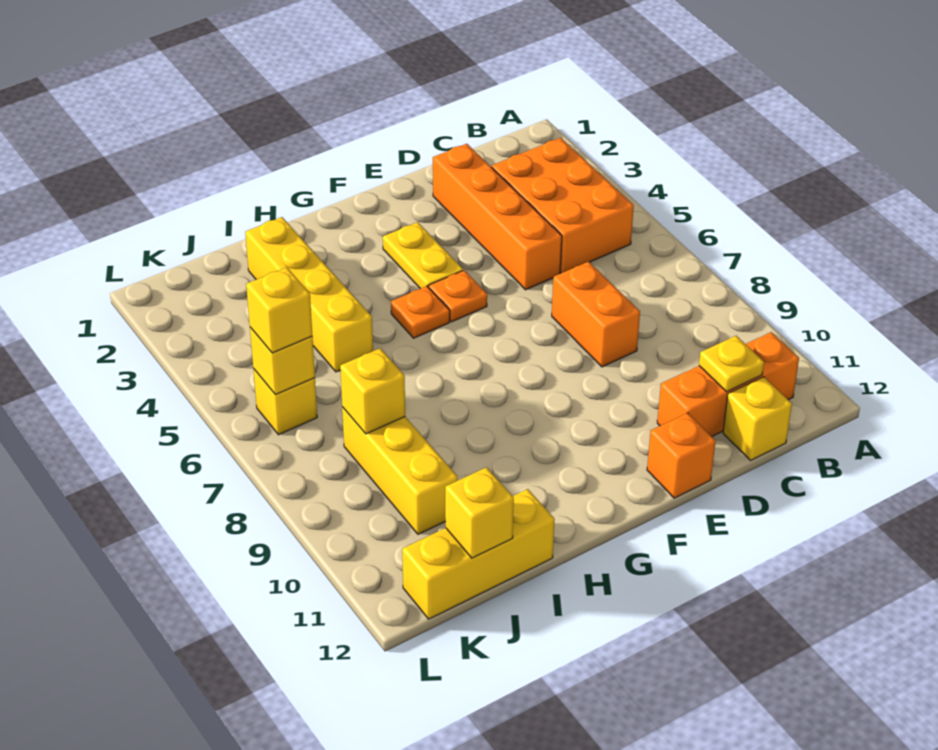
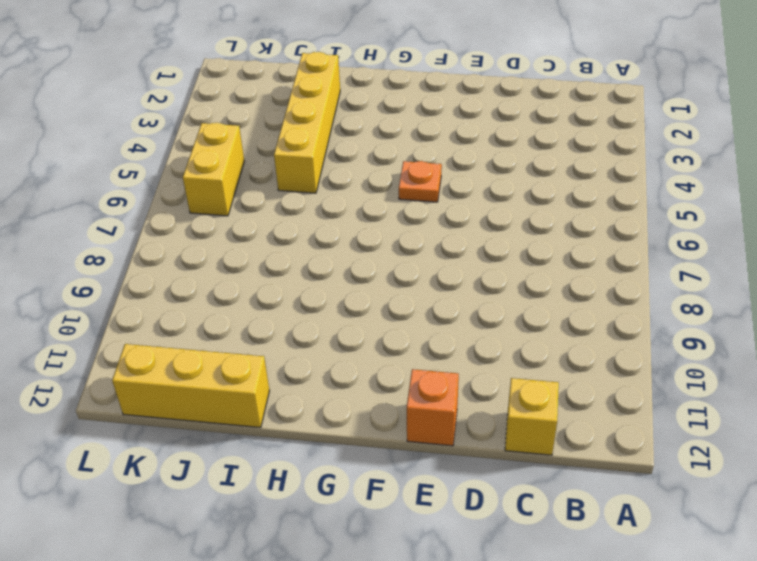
yellow brick K5:K6 level 1 -> yellow brick K6 level 1
none -> orange brick B3:C5 level 1
none -> orange brick B11:D11 level 1
none -> orange brick D2:D5 level 1

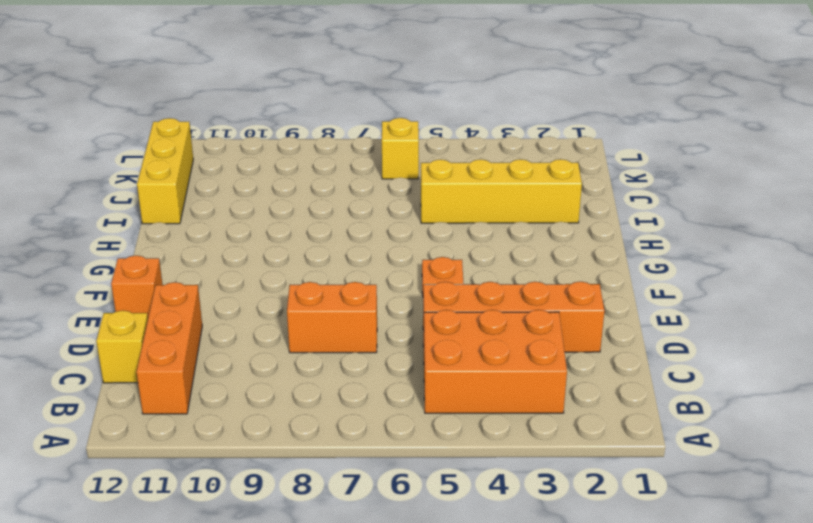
none -> yellow plate F3:F4 level 1
none -> orange plate G5 level 1
none -> yellow brick J8:J10 level 1

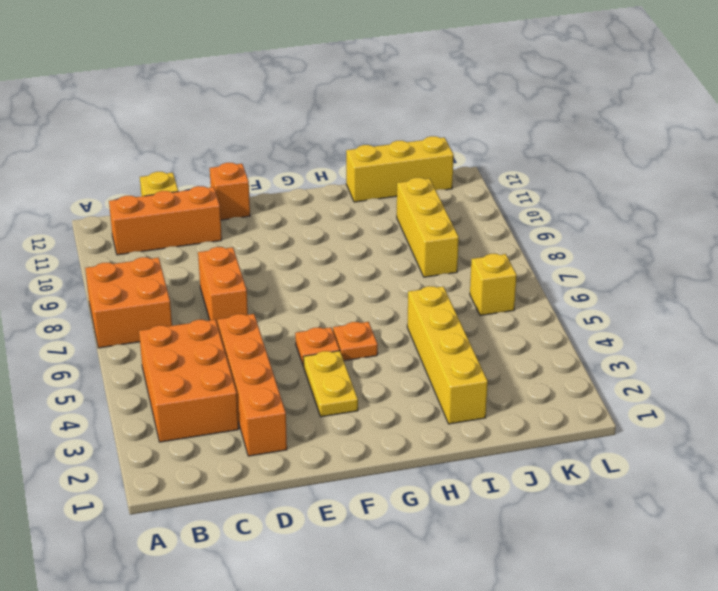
orange brick A7:B8 level 1 -> none
none -> yellow plate C11 level 2
none -> yellow brick J8 level 2
none -> yellow brick J12 level 2

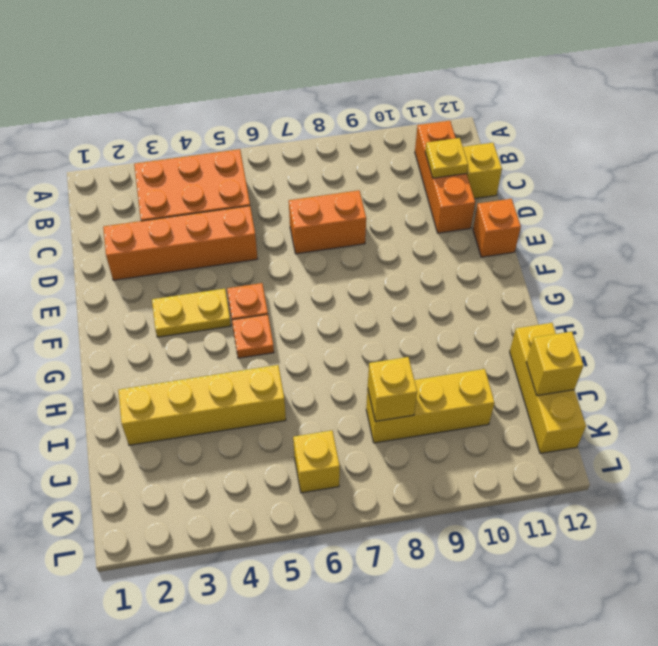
none -> yellow brick K6 level 2
none -> yellow brick K6 level 3

